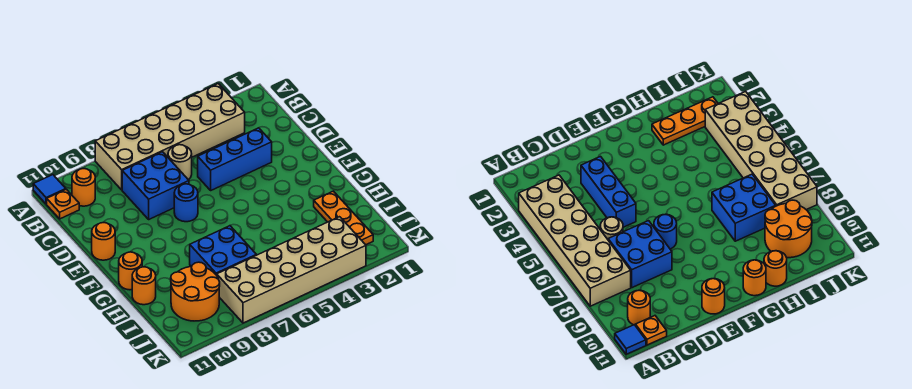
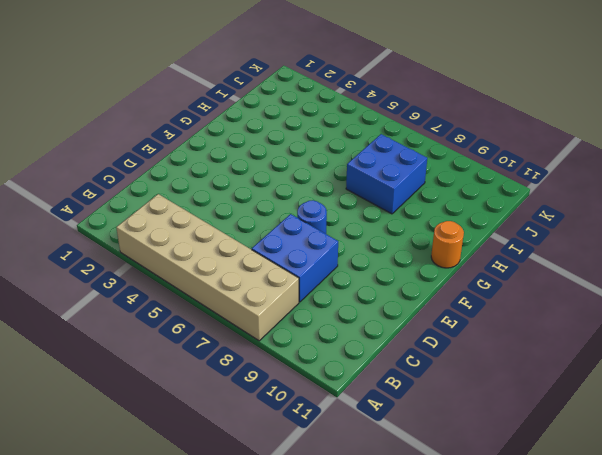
none -> blue tile A11 level 1
none -> orange round brick B10 level 1
none -> orange plate B11 level 1

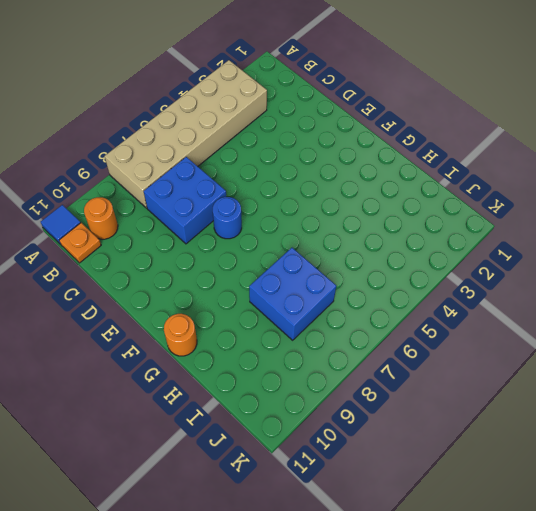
none -> tan round brick C6 level 1
none -> blue brick D3:D5 level 1
none -> orange round brick E11 level 1

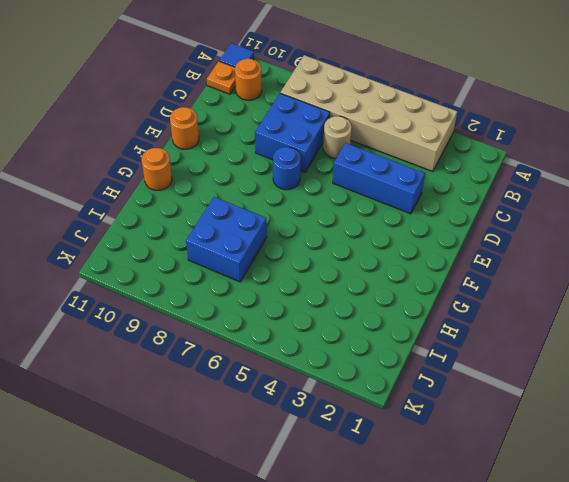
none -> orange plate H2:J2 level 1
none -> orange round brick H11 level 1
none -> orange round brick I9:J10 level 1

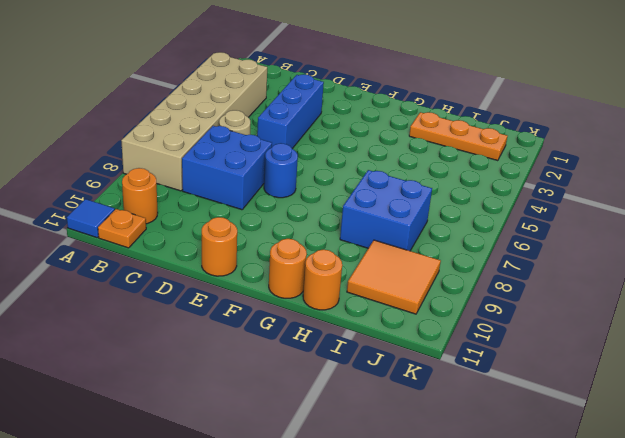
orange tile I9:J10 level 1 -> orange round brick I9:J10 level 1
none -> tan brick J3:K8 level 1

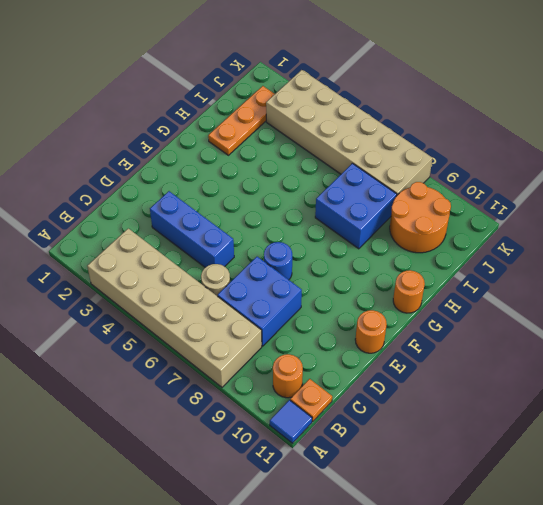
none -> orange round brick H11 level 1

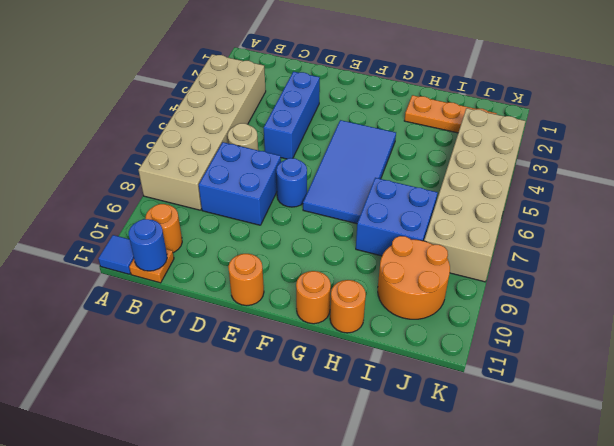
blue round brick B11 level 2 -> none
blue tile F4:G7 level 1 -> none

